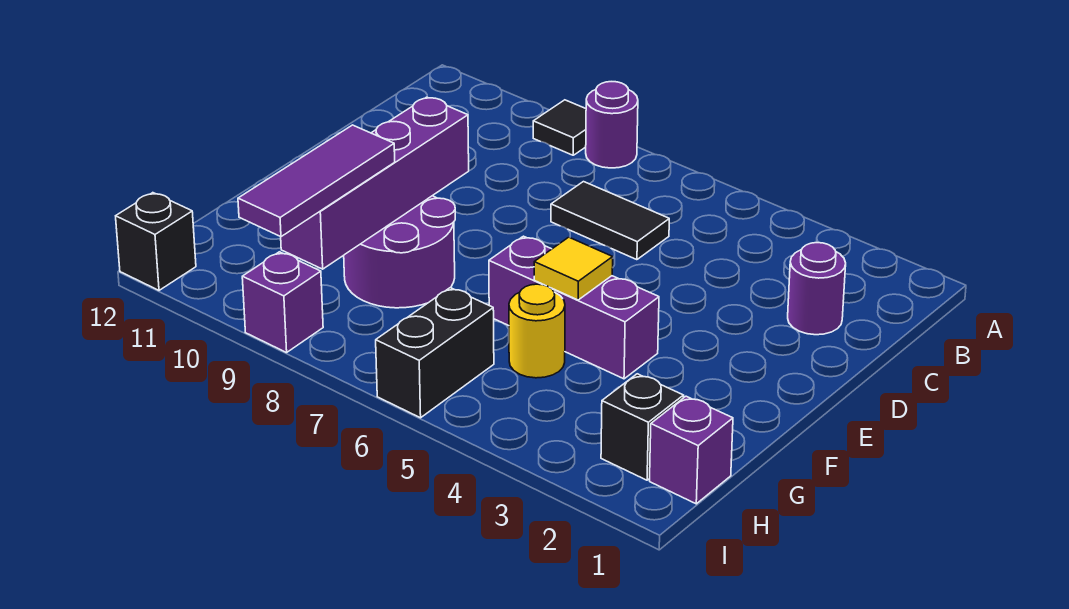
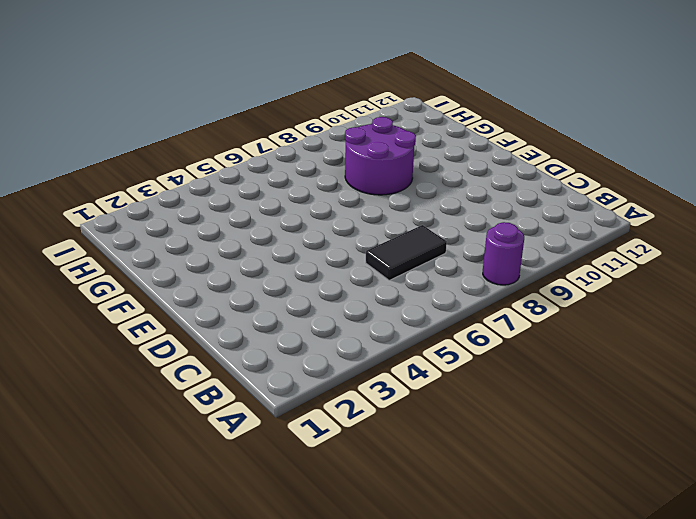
none -> black tile A9 level 1
none -> purple round brick C2 level 1
none -> purple brick F4:F6 level 1

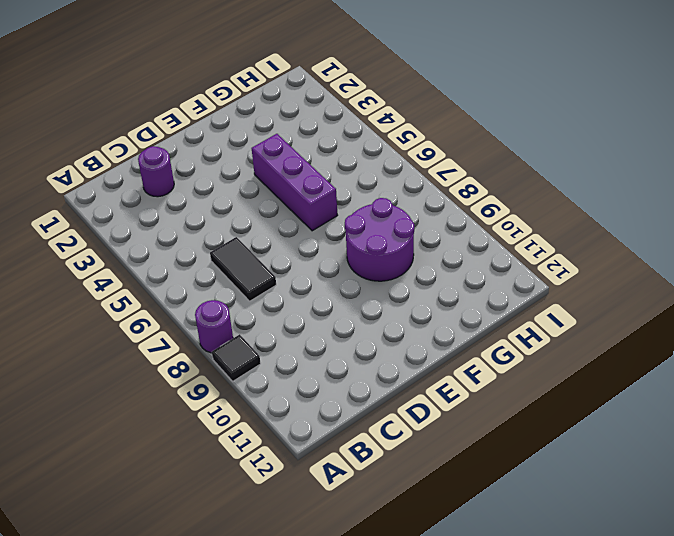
none -> yellow round brick G5 level 1
none -> purple brick H1 level 1
none -> black brick H2 level 1

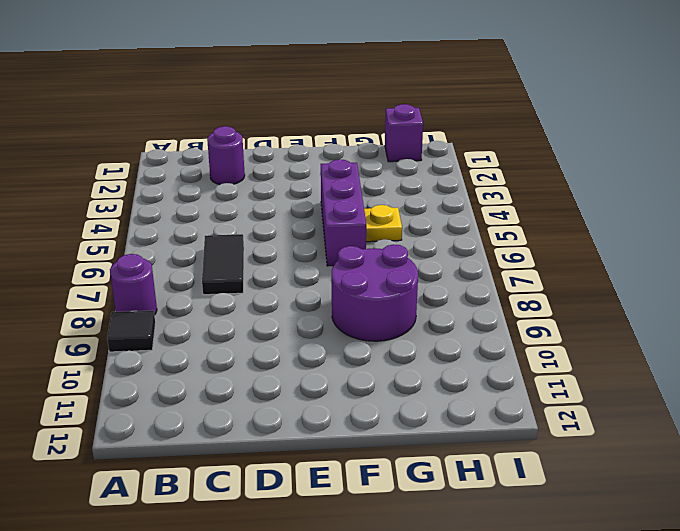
yellow plate G5 level 1 -> yellow round brick G5 level 1
none -> black brick H2 level 1
none -> black brick H6:I6 level 1
none -> purple brick I9 level 1

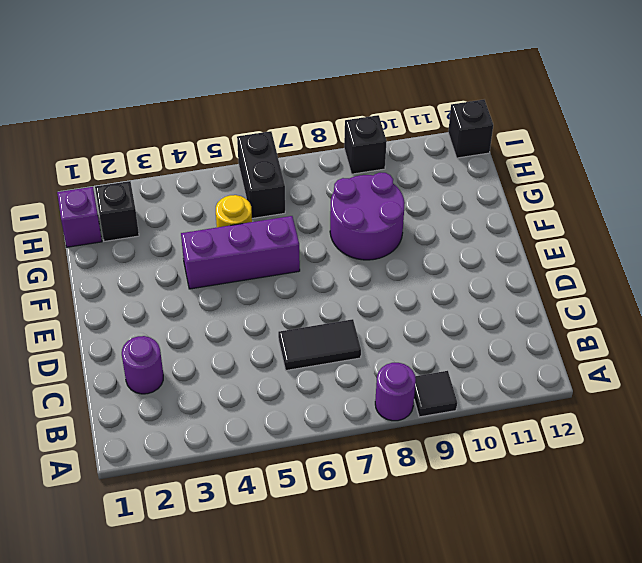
black brick I9 level 1 -> purple brick I9 level 1
none -> purple brick E9:H9 level 2
none -> yellow tile F5 level 2
none -> purple tile G9:I9 level 3

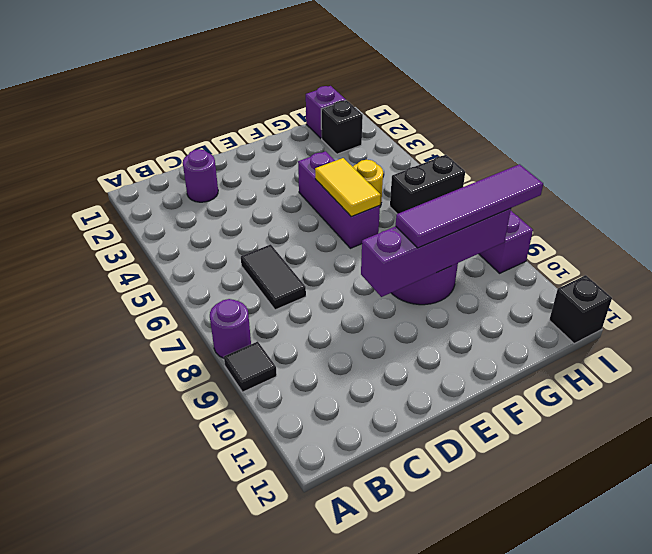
yellow tile F5:F6 level 2 -> yellow tile F5 level 2
purple tile F9:I9 level 3 -> purple tile G9:I9 level 3

